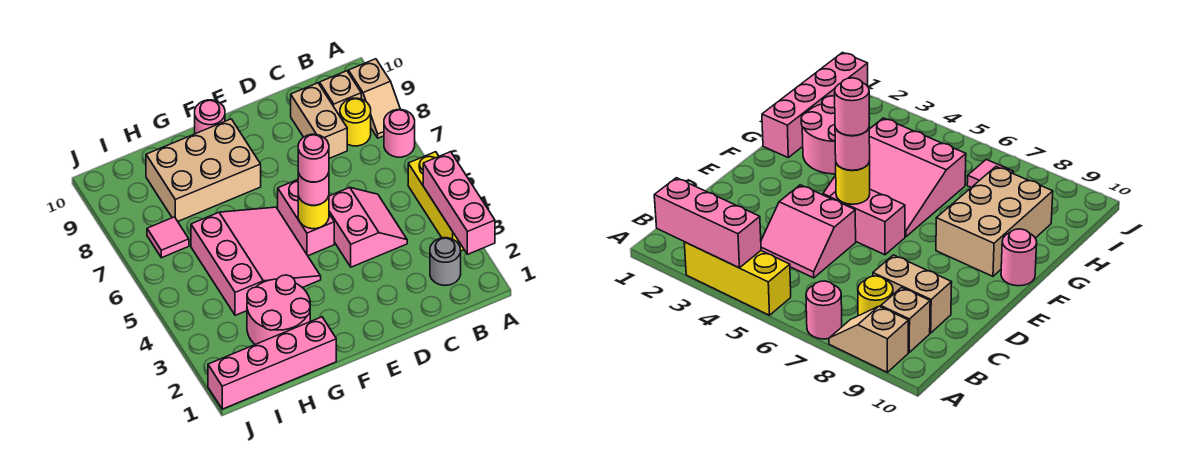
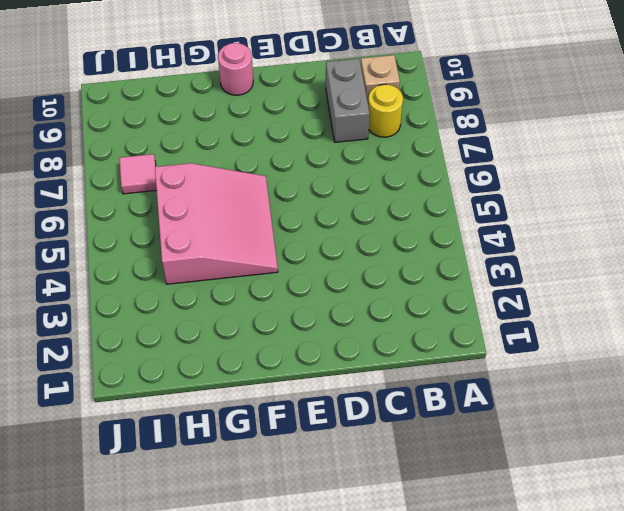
grey brick C8:C9 level 1 -> tan brick C8:C9 level 1
none -> yellow brick A3:A5 level 1
none -> pink round brick A7 level 1
none -> tan slope A8:A9 level 1 top 9

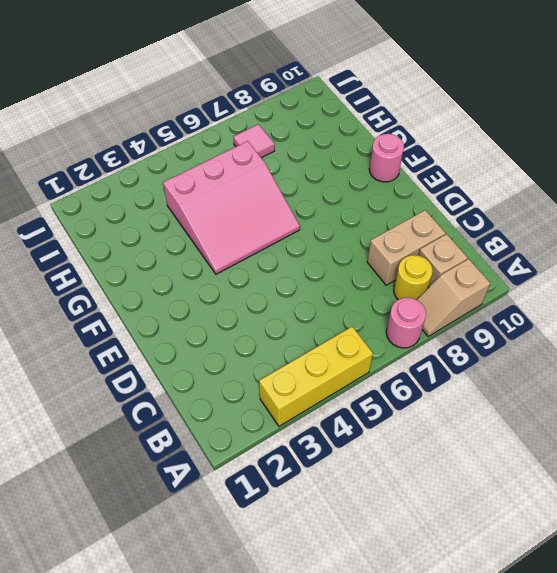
none -> grey round brick B2 level 1
none -> pink slope C4:D5 level 1 top D
none -> pink brick E5:E6 level 1

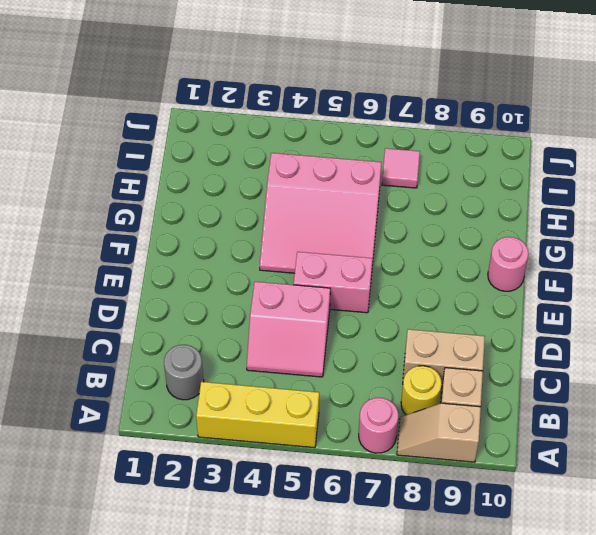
none -> tan brick F8:H9 level 1
none -> pink brick G1:J1 level 1
none -> pink round brick G2:H3 level 1

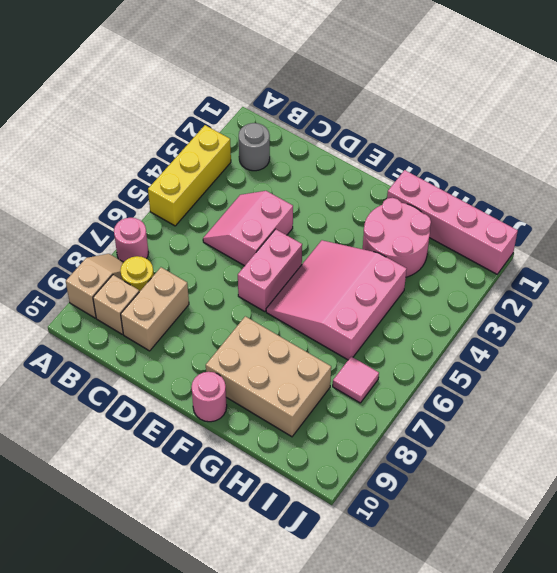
none -> pink brick A2:A4 level 2
none -> yellow round brick E5 level 2
none -> pink round brick E5 level 3

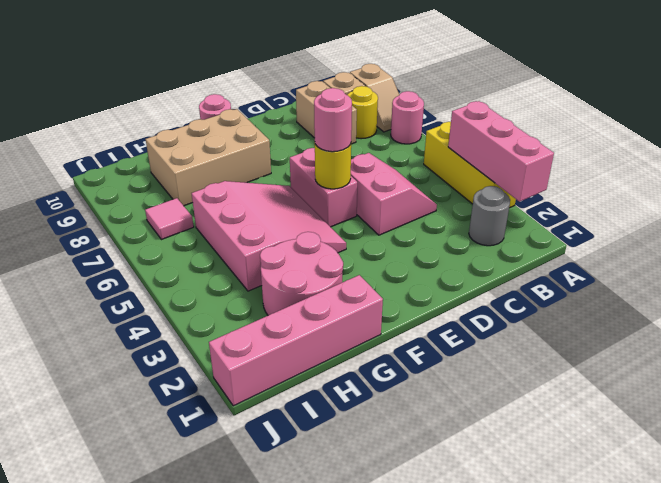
none -> pink round brick E5 level 4

